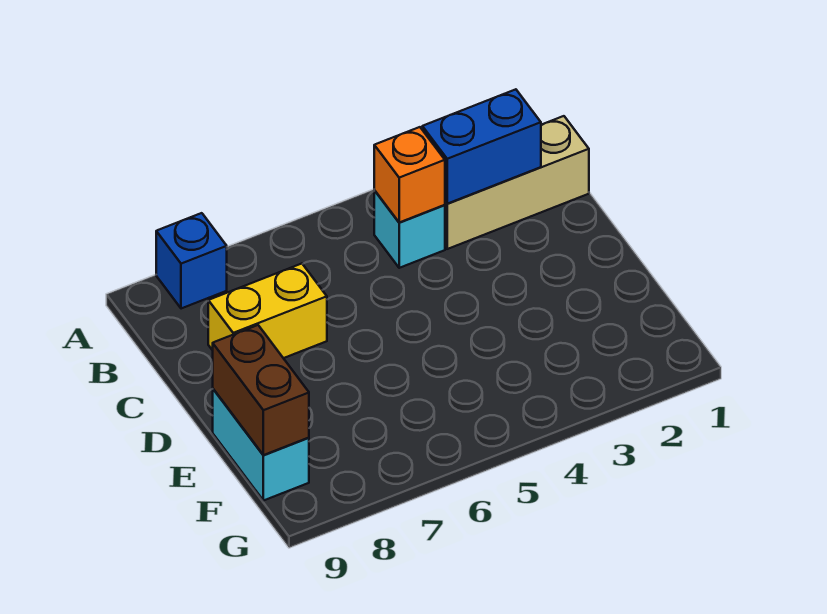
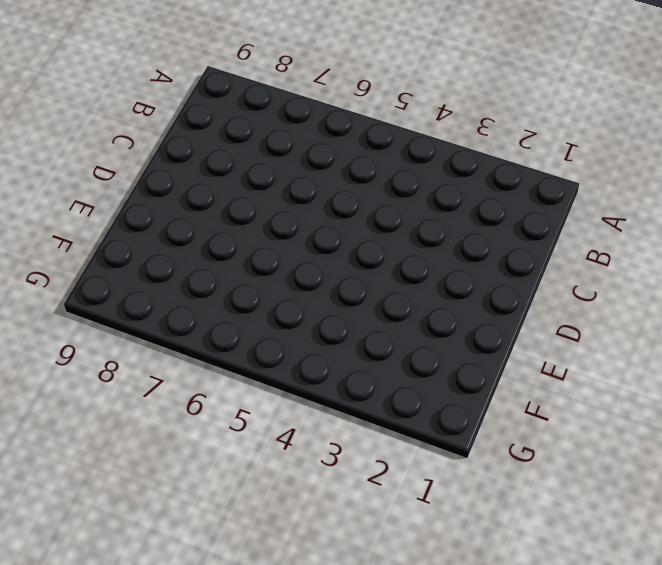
none -> blue brick A8 level 1
none -> tan brick B1:B3 level 1

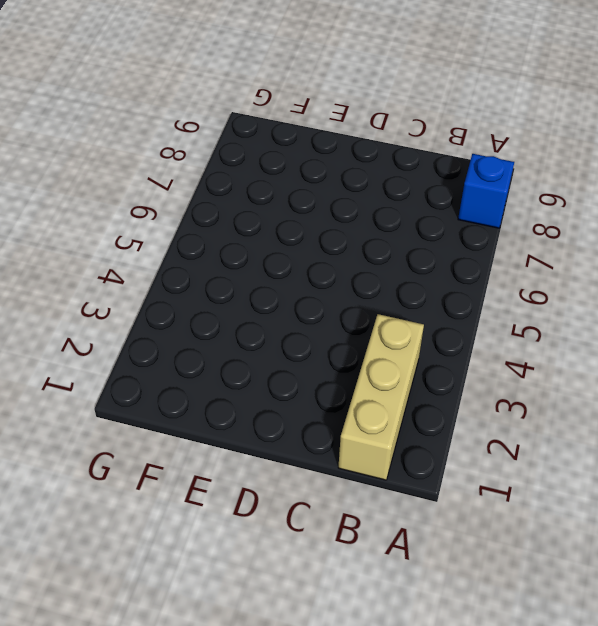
none -> cyan brick B4 level 1
none -> yellow brick C7:C8 level 1

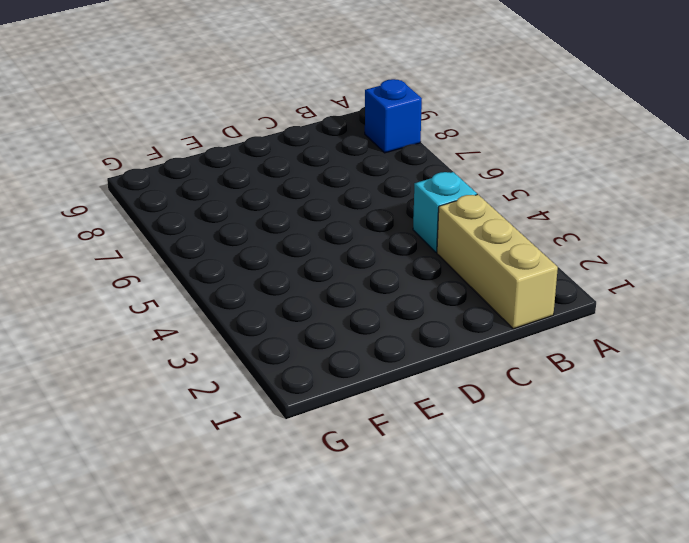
none -> yellow brick C7:C8 level 1
none -> cyan brick E9:F9 level 1

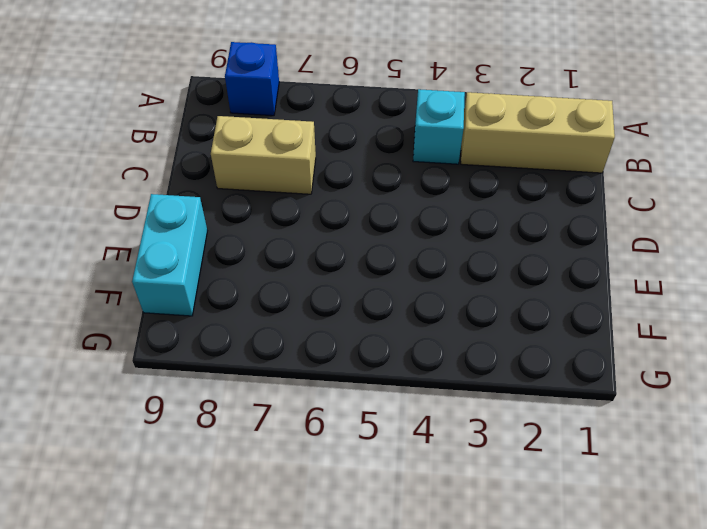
tan brick C7:C8 level 1 -> yellow brick C7:C8 level 1
none -> blue brick B2:B3 level 2
none -> orange brick B4 level 2

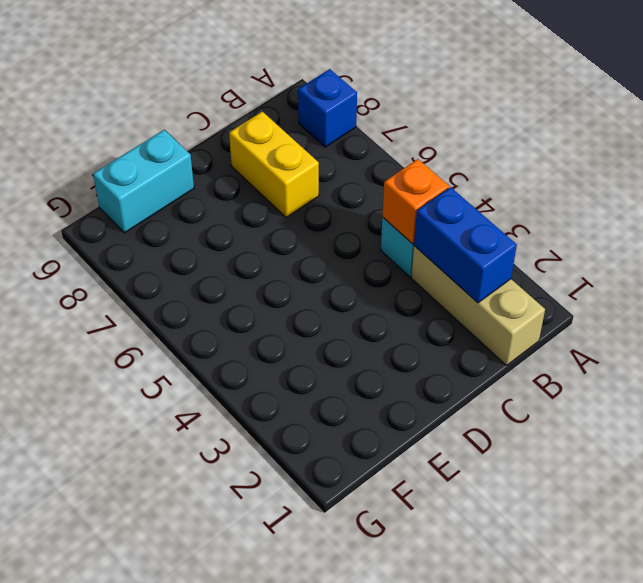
none -> brown brick E9:F9 level 2

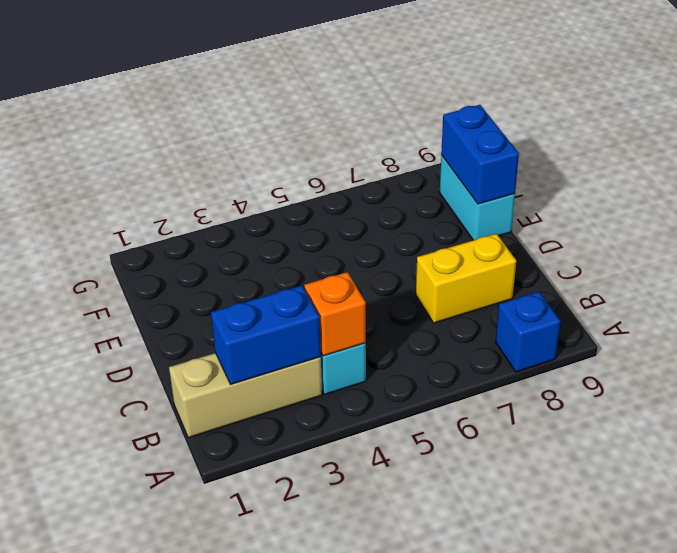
blue brick E9:F9 level 2 -> brown brick E9:F9 level 2

